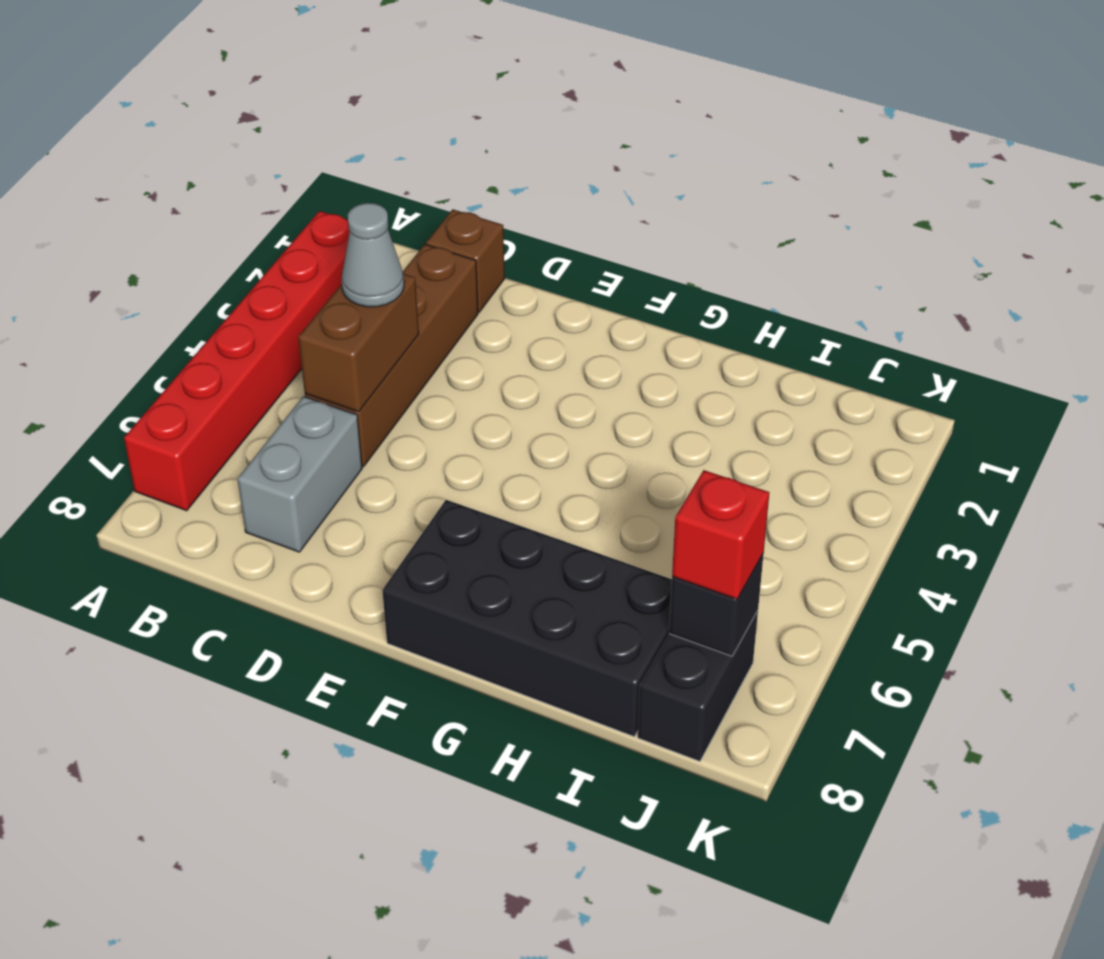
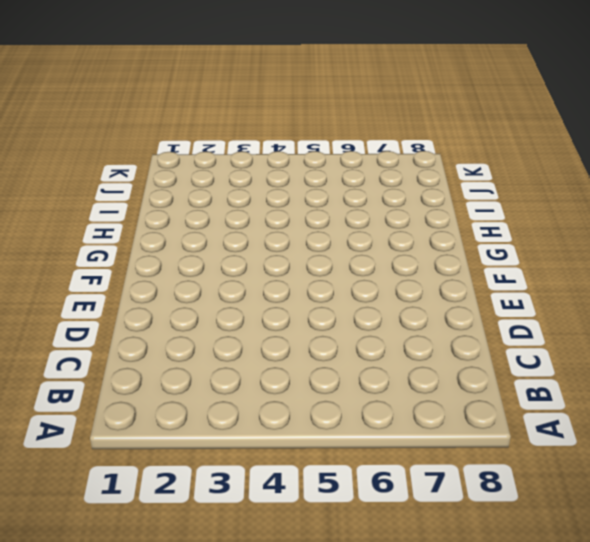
none -> red brick A2:A7 level 1
none -> brown brick C1 level 1

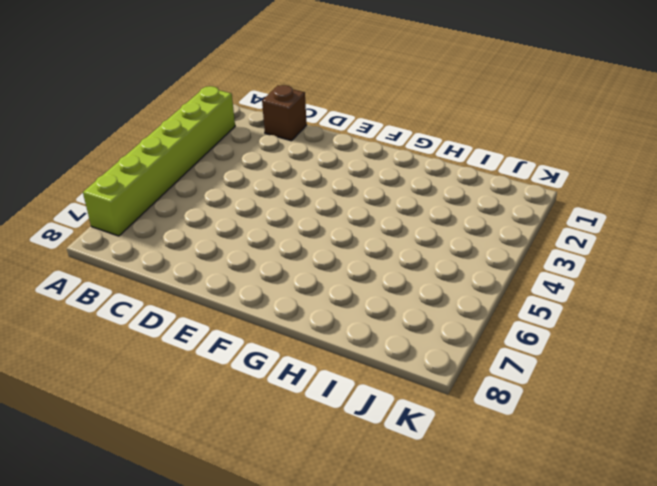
lime brick A2:A7 level 1 -> red brick A2:A7 level 1
none -> brown brick C2:C5 level 1
none -> grey brick C6:C7 level 1

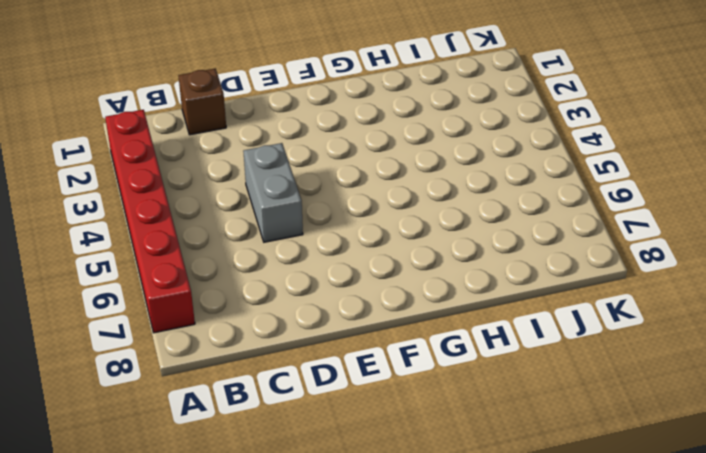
grey brick D4:D5 level 1 -> grey brick C6:C7 level 1
none -> brown brick C2:C5 level 1
none -> black brick F7:I8 level 1

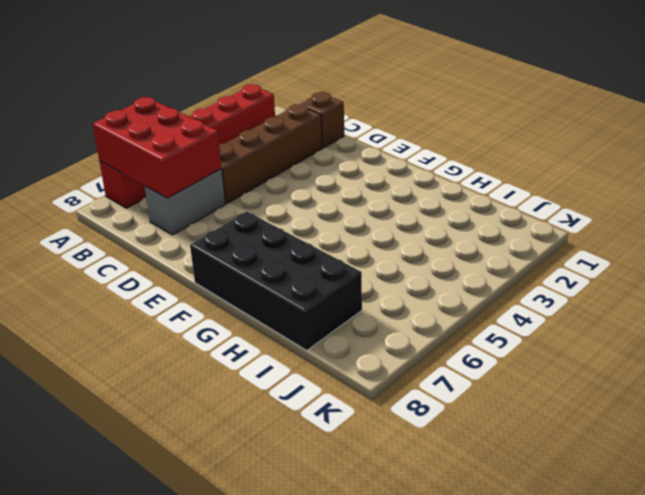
red brick A6:C7 level 2 -> none
none -> black brick J7:J8 level 1
none -> brown brick C4:C5 level 2

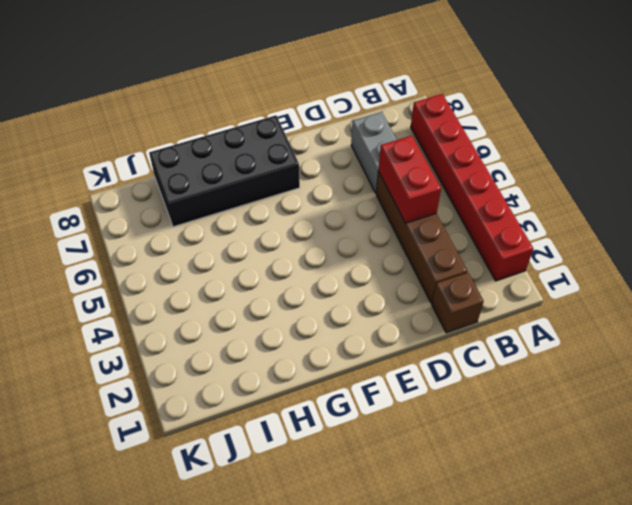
red brick C4:C5 level 2 -> brown brick C4:C5 level 2
none -> black brick J7:J8 level 1
none -> black brick J7 level 2

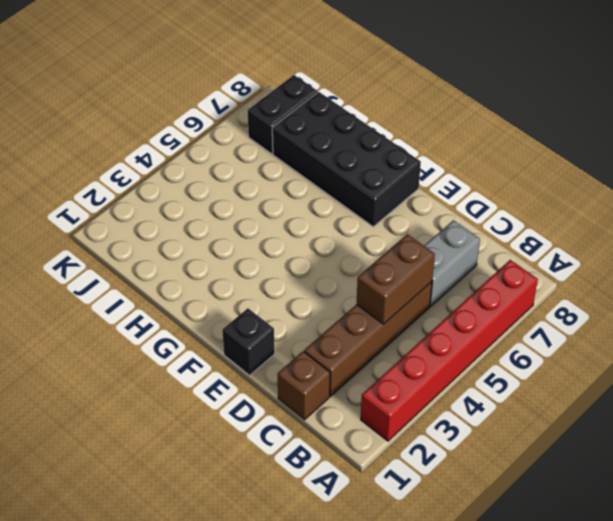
black brick E1 level 1 -> black brick J7 level 2
none -> grey cone C4 level 3
none -> red brick J7 level 3

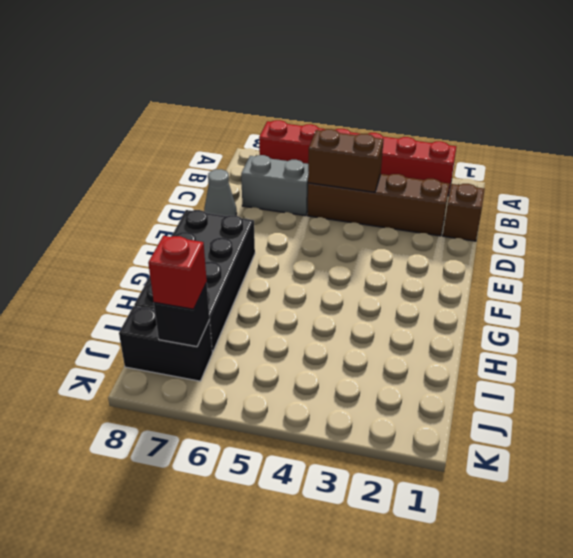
grey cone D8 level 1 -> grey cone C4 level 3

